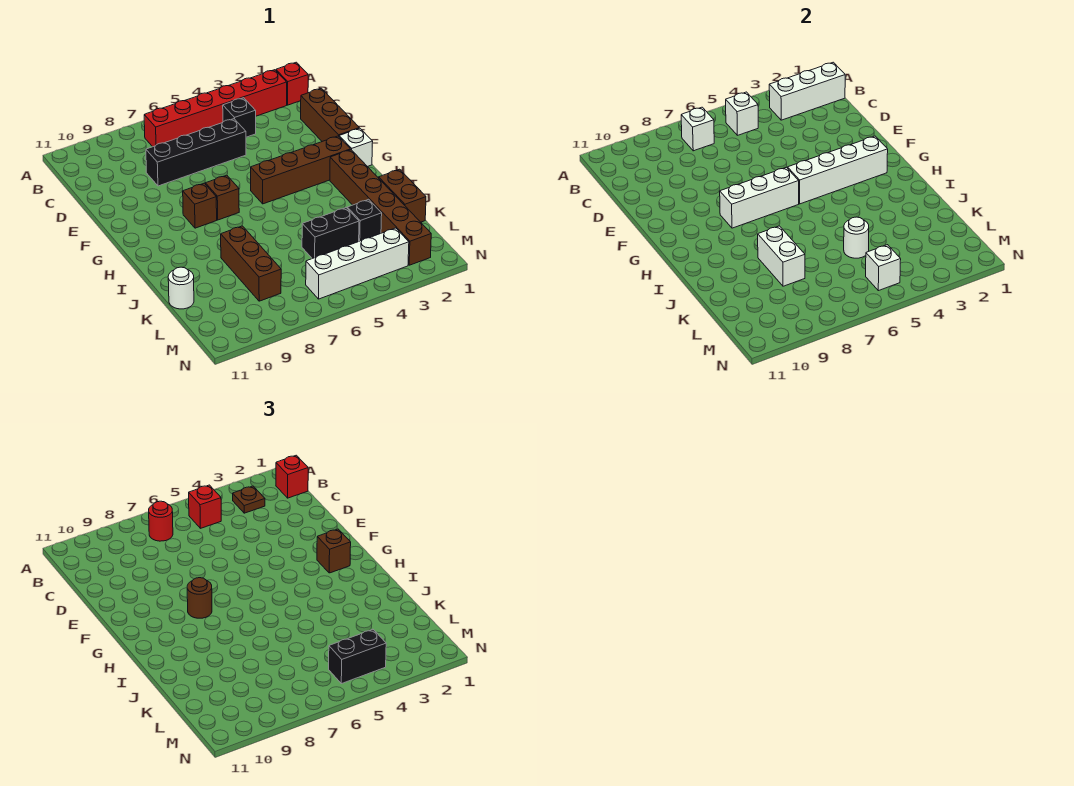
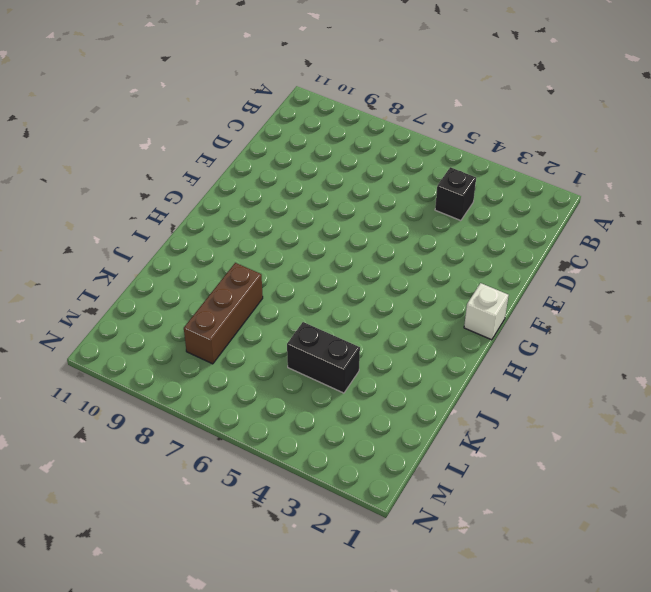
none -> red brick B1 level 1
none -> red brick B2:B7 level 1
none -> brown brick D1:F1 level 1
none -> black brick D5:D8 level 1

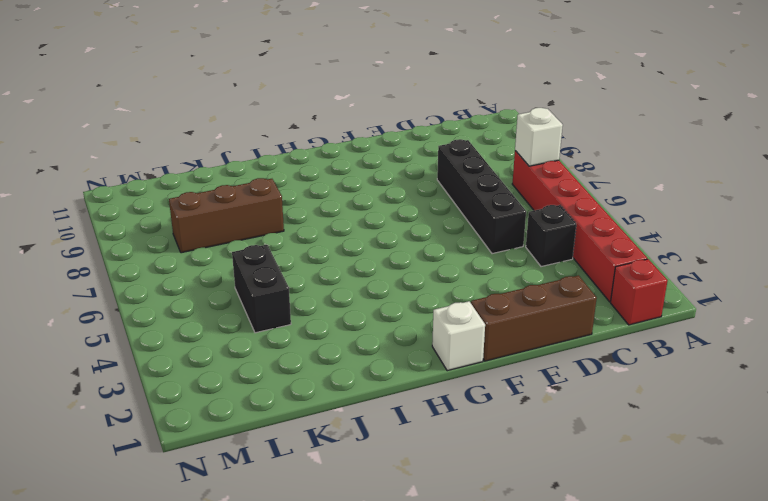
none -> brown brick G2:G5 level 1
none -> brown brick G7 level 1
none -> brown brick G8 level 1
none -> brown brick H2:M2 level 1

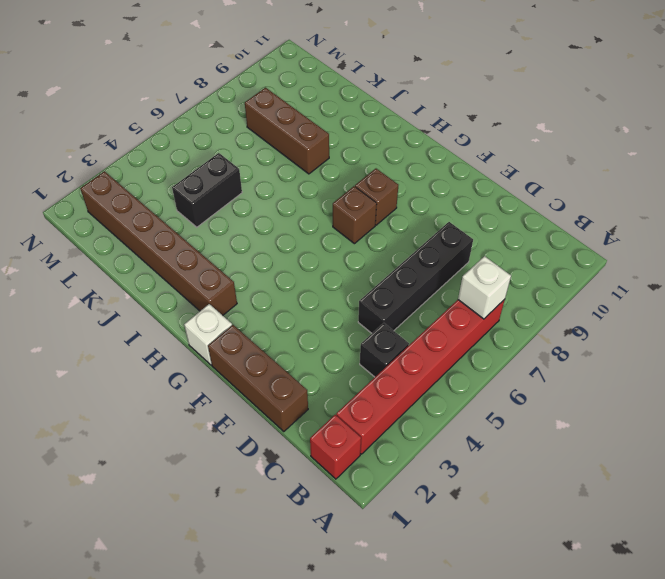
none -> brown brick G2:G5 level 1
none -> brown brick J1:K1 level 1
none -> black brick K3 level 1
none -> white round brick K11 level 1

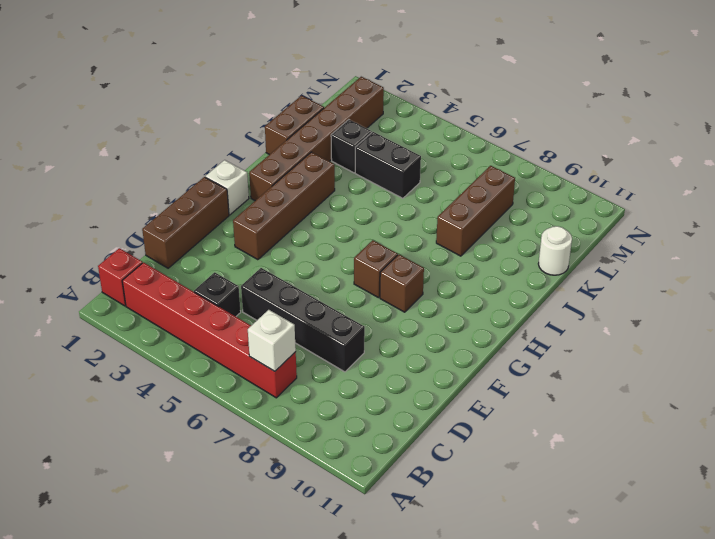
brown brick F3:I3 level 1 -> brown brick G2:G5 level 1
none -> white brick M3:M6 level 1
none -> white brick B1:B3 level 2
none -> white brick B5 level 2
none -> white brick G2:G5 level 2

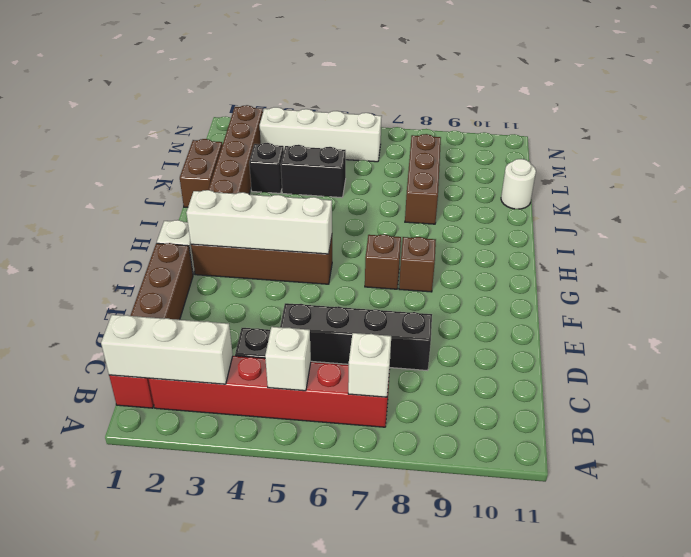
none -> white brick G6:G8 level 2
none -> white brick J8:K8 level 2
none -> white round brick K5 level 2
none -> white brick M5 level 2

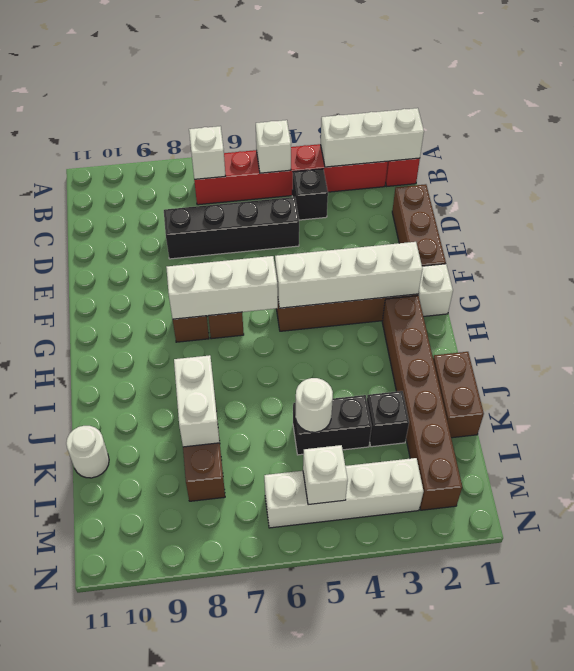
none -> red brick B1 level 3
none -> brown plate B3 level 3
none -> red brick B5 level 3
none -> red round brick B7 level 3

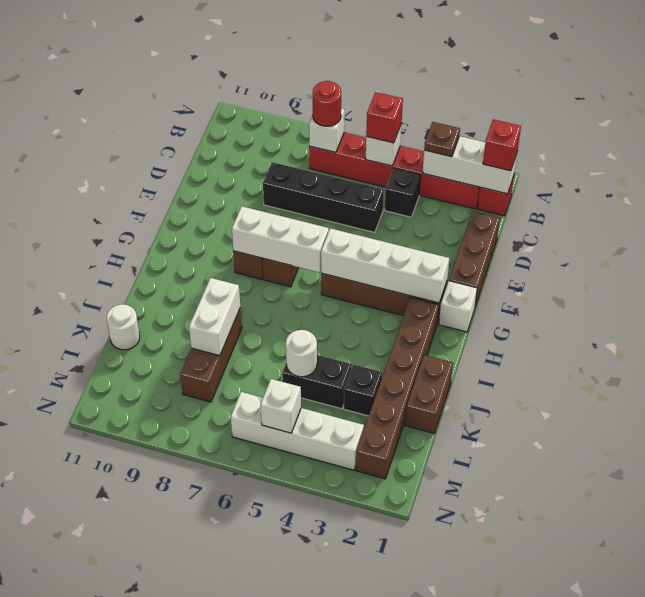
none -> brown brick G2 level 3
none -> brown round brick G8 level 3
none -> black brick M4:M5 level 3

